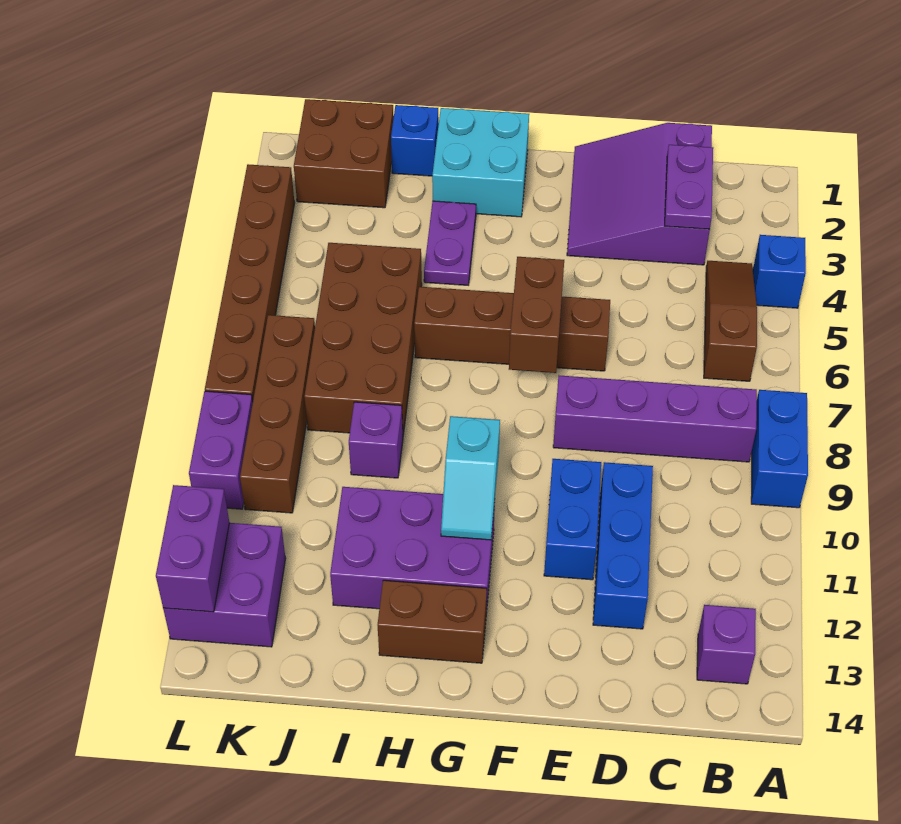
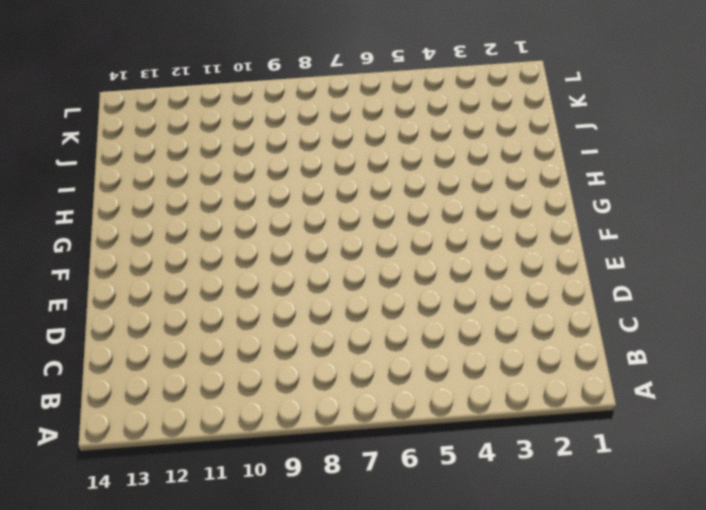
none -> blue brick A4 level 1
none -> blue brick A8:A9 level 1
none -> brown slope B4:B6 level 1 top 6

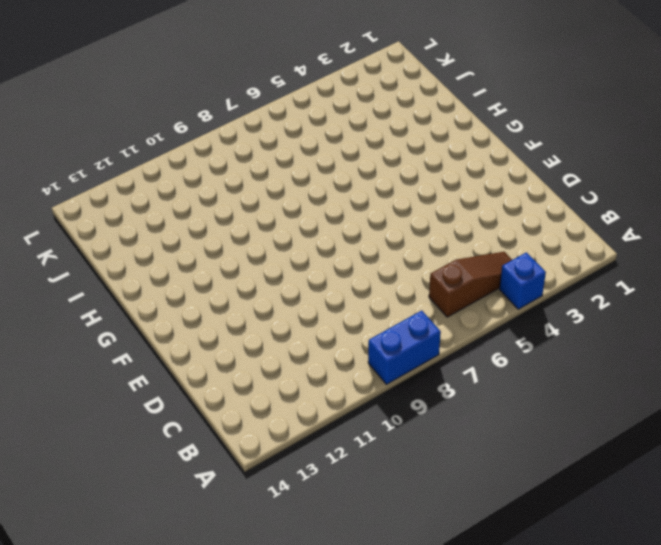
none -> purple brick B8:E8 level 1
none -> purple brick B13 level 1
none -> purple slope C1:E3 level 1 top C

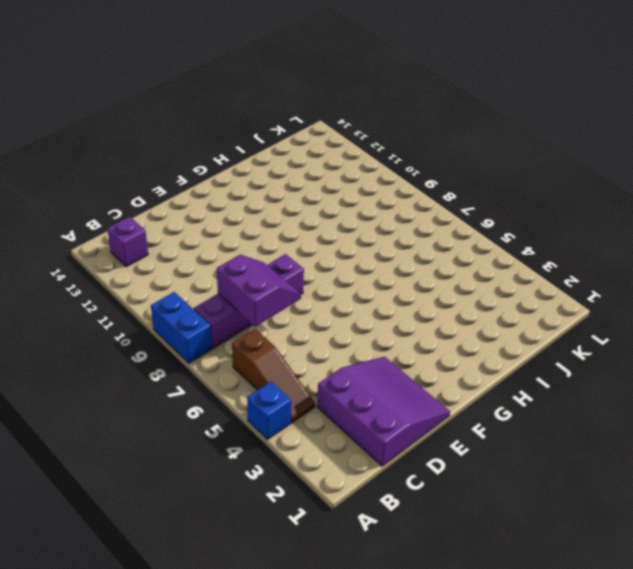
purple slope C7:D8 level 2 top C -> none
none -> blue brick D10:D12 level 1
none -> brown brick E6:H6 level 1
none -> blue brick E10:E11 level 1

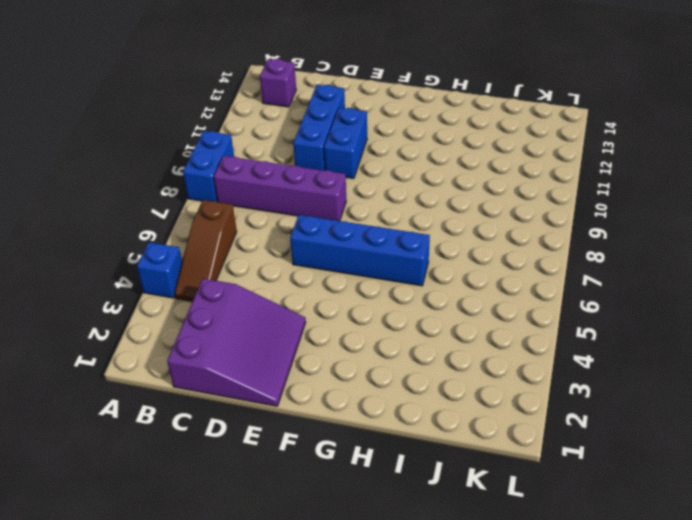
blue brick E6:H6 level 1 -> brown brick E6:H6 level 1
none -> cyan brick G1:H2 level 1
none -> purple brick G11:I12 level 1
none -> brown brick G13:H13 level 1

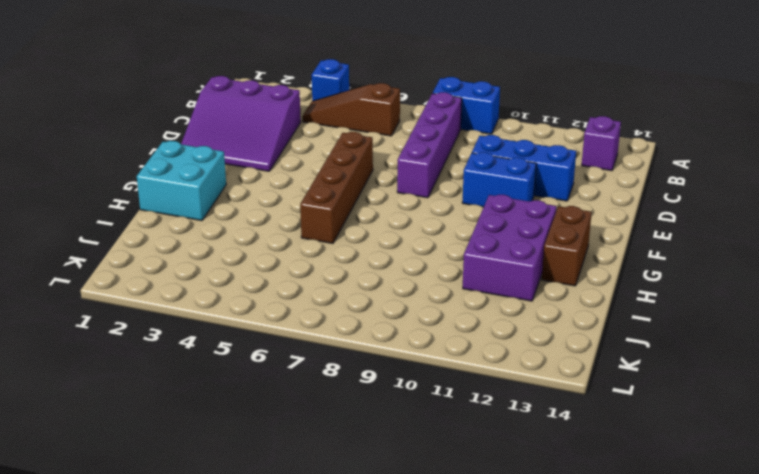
none -> purple plate H3:H4 level 1
none -> blue brick I1 level 1
none -> brown brick I5:J8 level 1

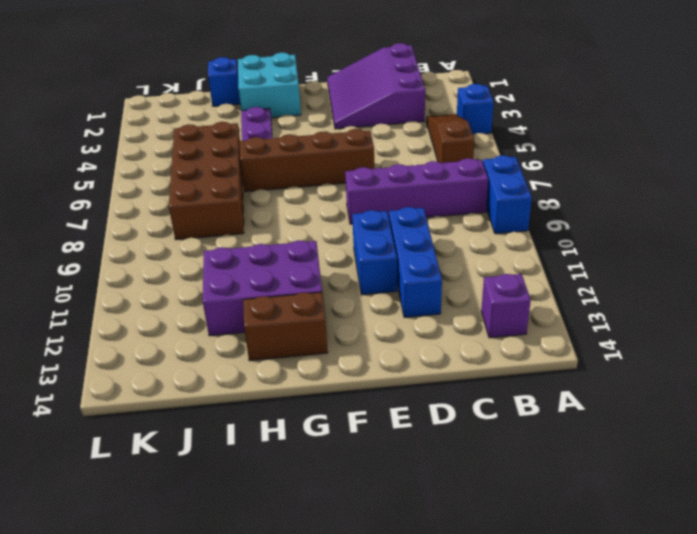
none -> purple brick I9 level 1
none -> brown brick J1:K2 level 1
none -> brown brick K7:K10 level 1

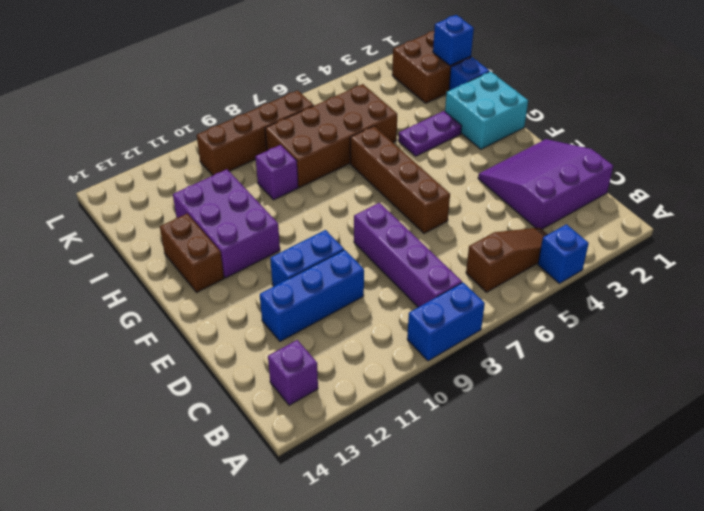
blue brick J1 level 2 -> none
none -> purple brick K12:L13 level 1
none -> brown brick L3:L8 level 1
none -> purple brick L9:L10 level 1

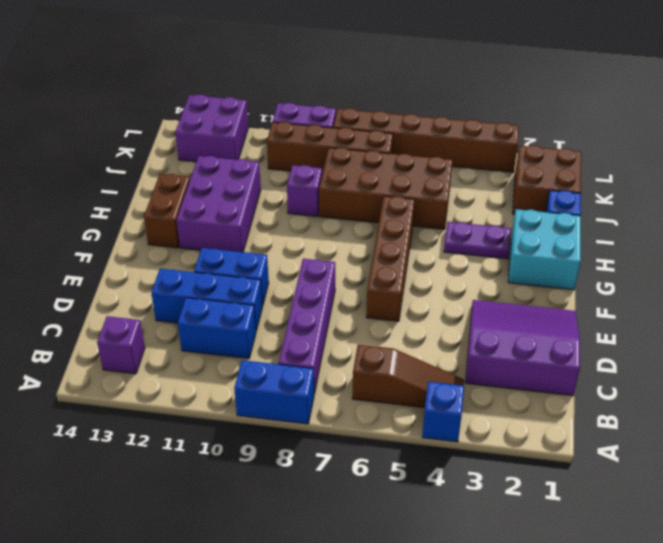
blue brick C10:C11 level 1 -> none
none -> purple plate C2:C3 level 2
none -> brown brick F6:F7 level 2
none -> cyan slope G10:G11 level 2 top 10

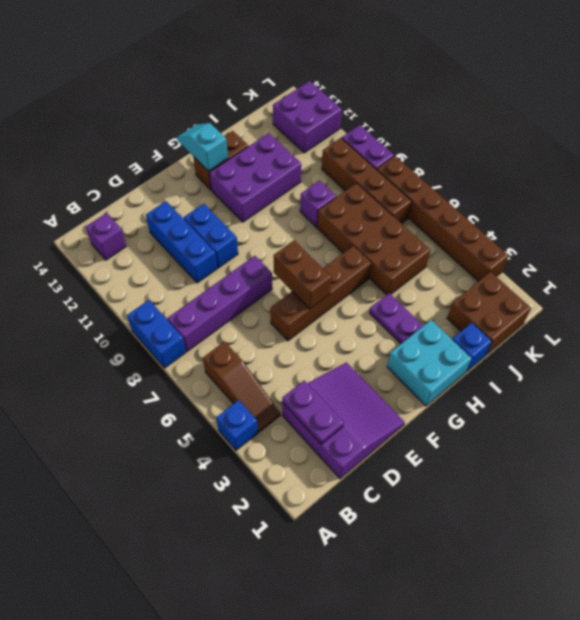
cyan slope G13:G14 level 2 top 13 -> cyan slope G10:G11 level 2 top 10
none -> purple brick L12:L13 level 2

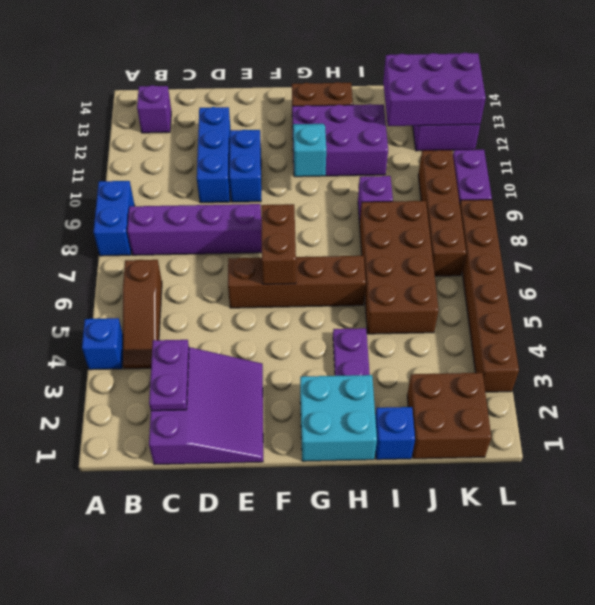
purple brick J12:L13 level 2 -> purple brick L12:L13 level 2

